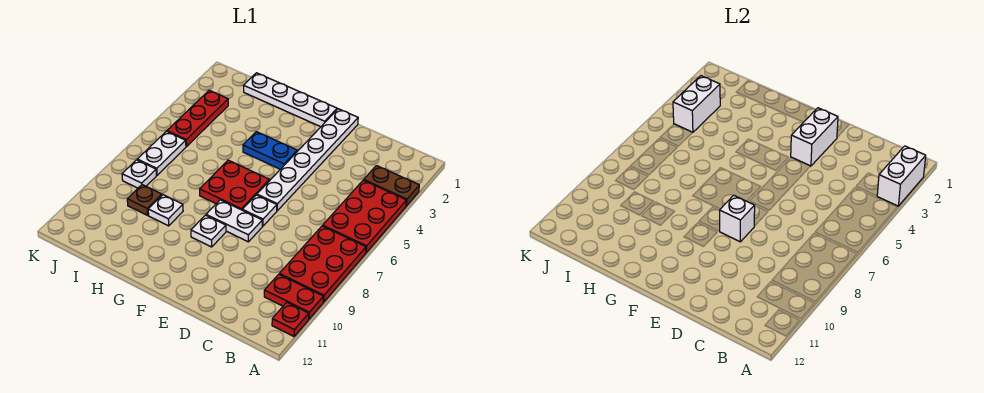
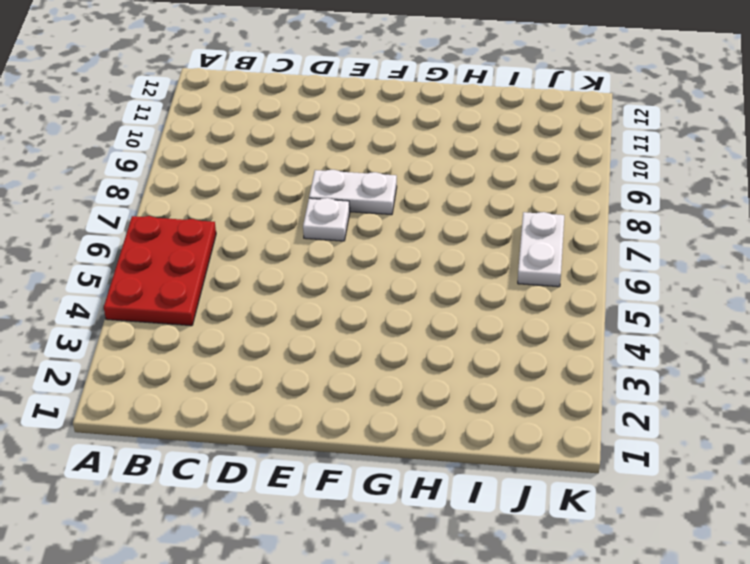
none -> brown plate A3:B3 level 1
none -> red plate A7:B9 level 1
none -> red plate A10:B10 level 1

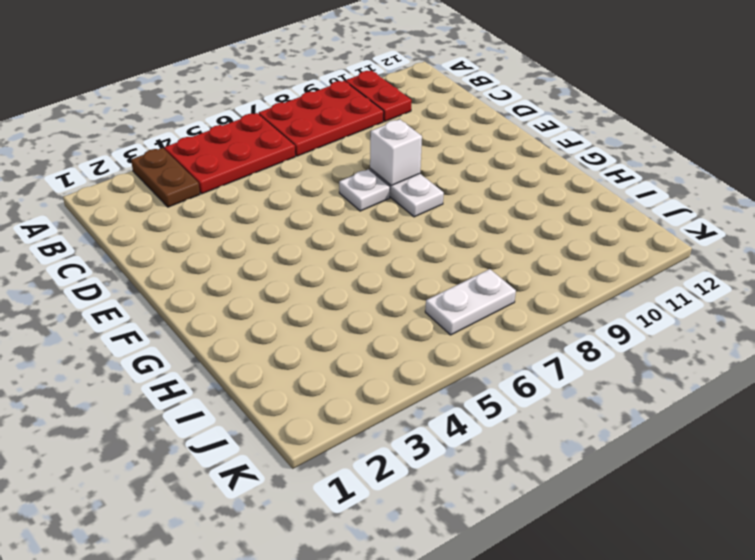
none -> red plate A11 level 1
none -> white plate E1:E6 level 1
none -> white plate F1:I1 level 1

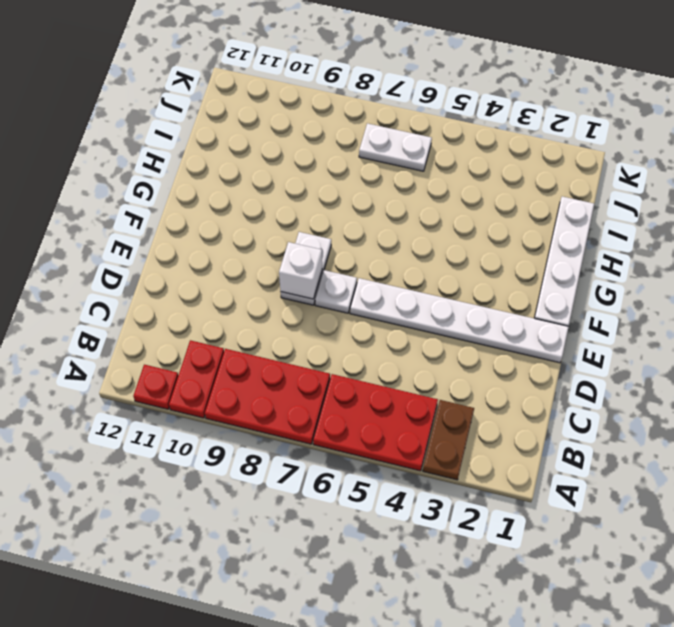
none -> blue plate F4:G4 level 1
none -> red plate F6:G7 level 1
none -> white plate F9 level 1

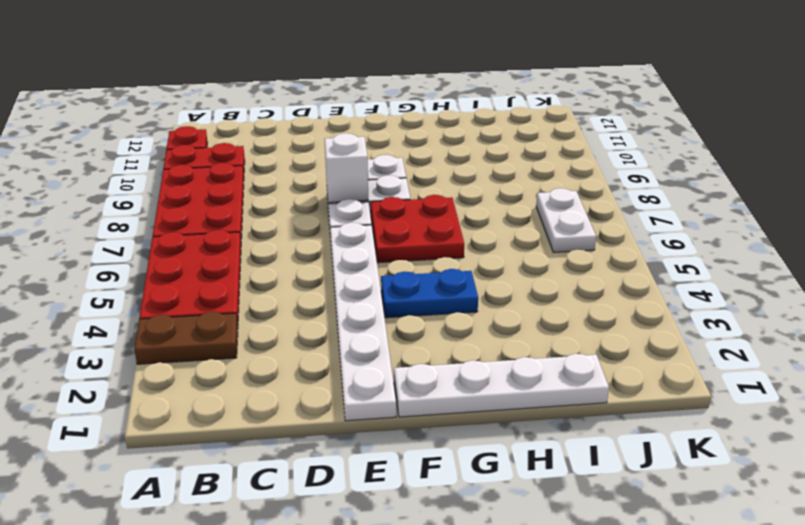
none -> white plate H9 level 1
none -> brown plate I9 level 1
none -> red plate J3:J5 level 1

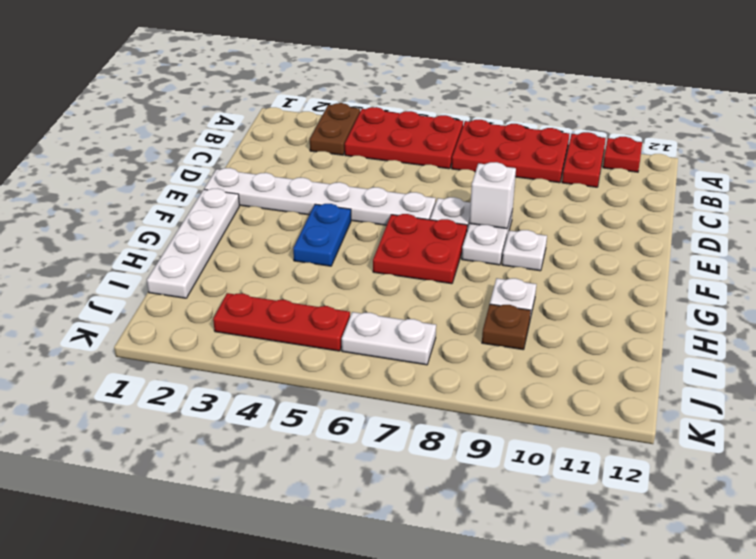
none -> white plate J8 level 1
none -> white brick A2:A3 level 2
none -> white brick E2:E3 level 2

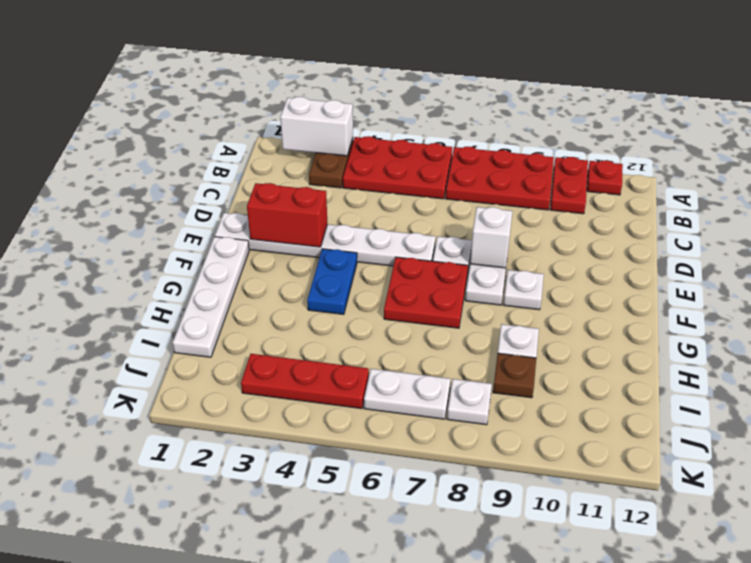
red brick E2:E3 level 2 -> white brick E2:E3 level 2
none -> white brick J3:J4 level 2

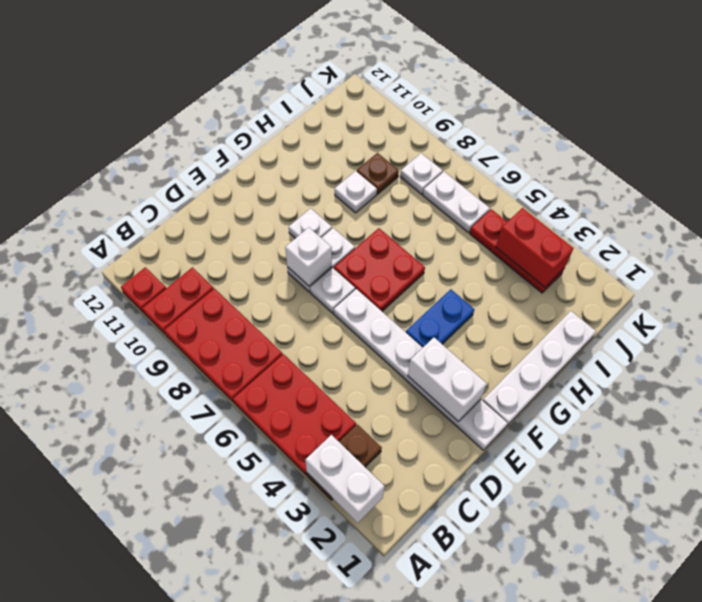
red brick J3:J4 level 2 -> white brick J3:J4 level 2

